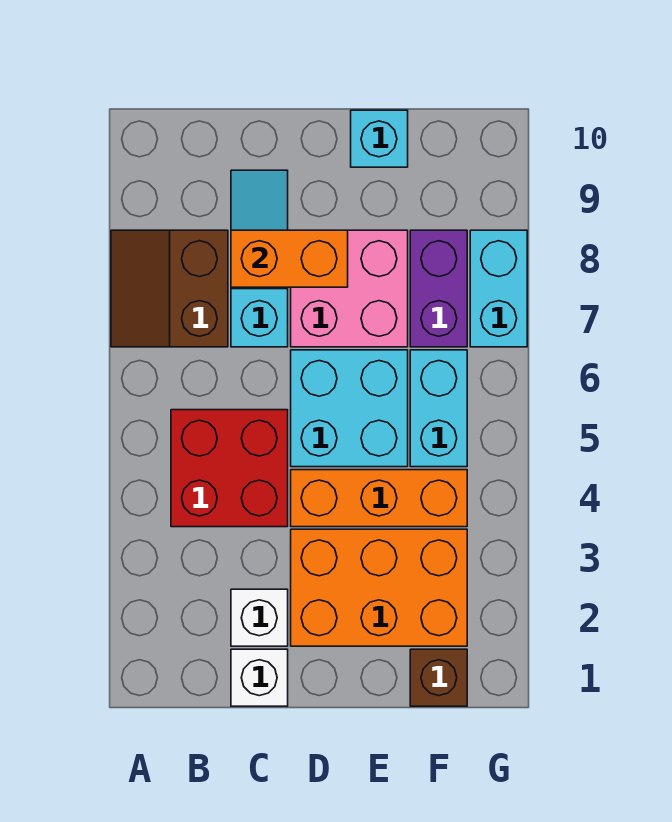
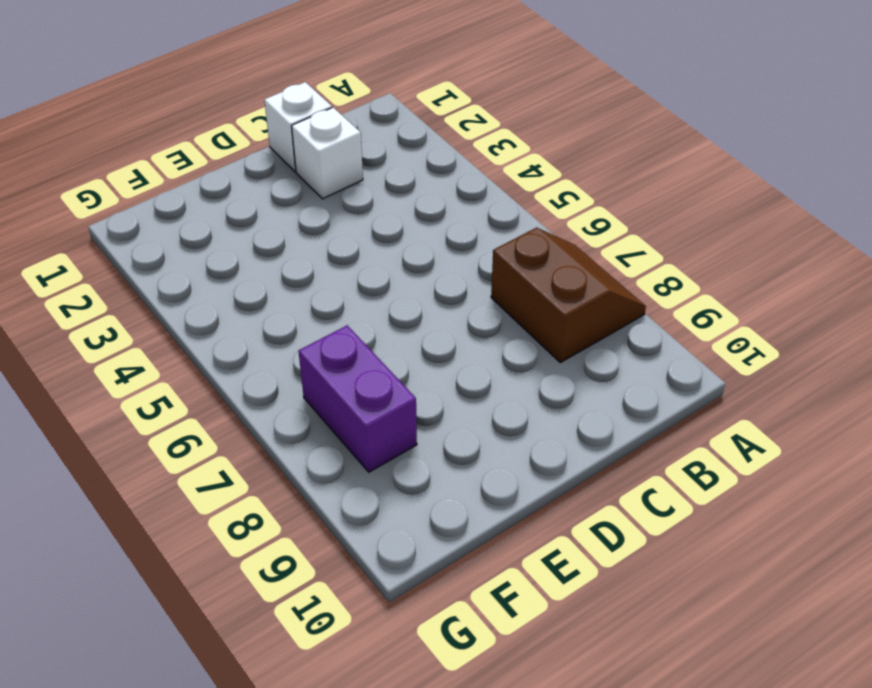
none -> red brick B4:C5 level 1
none -> cyan slope C7:C9 level 1 top 7
none -> orange brick D2:F3 level 1

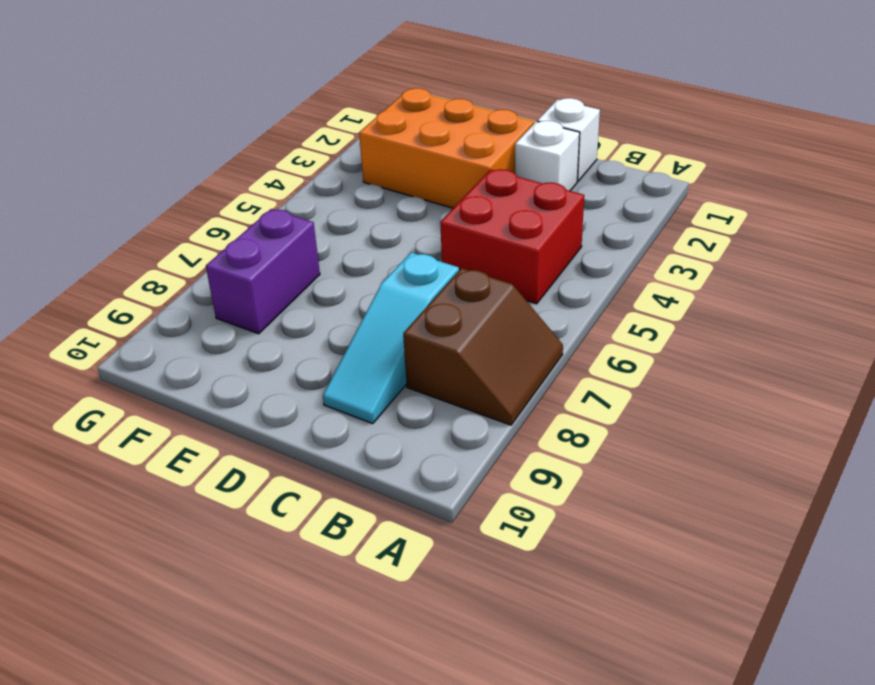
none -> orange brick D4:F4 level 1
none -> cyan brick D5:E6 level 1
none -> pink brick D7:E8 level 1

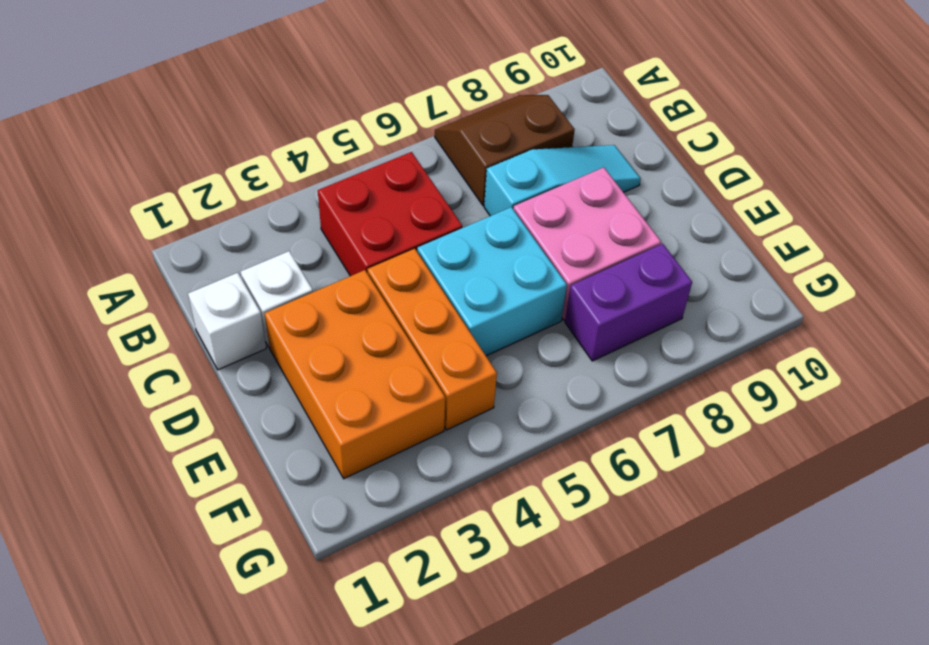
none -> cyan brick E10 level 1
none -> brown brick F1 level 1
none -> cyan brick F5:F6 level 1

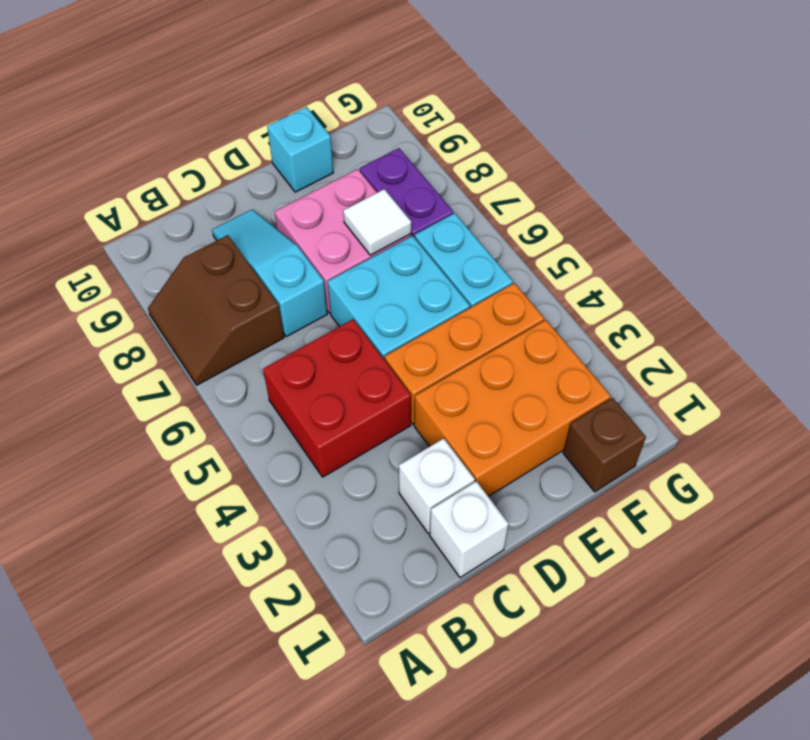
white tile E7 level 2 -> none
none -> cyan brick G7:G8 level 1
none -> orange brick C8:D8 level 2

